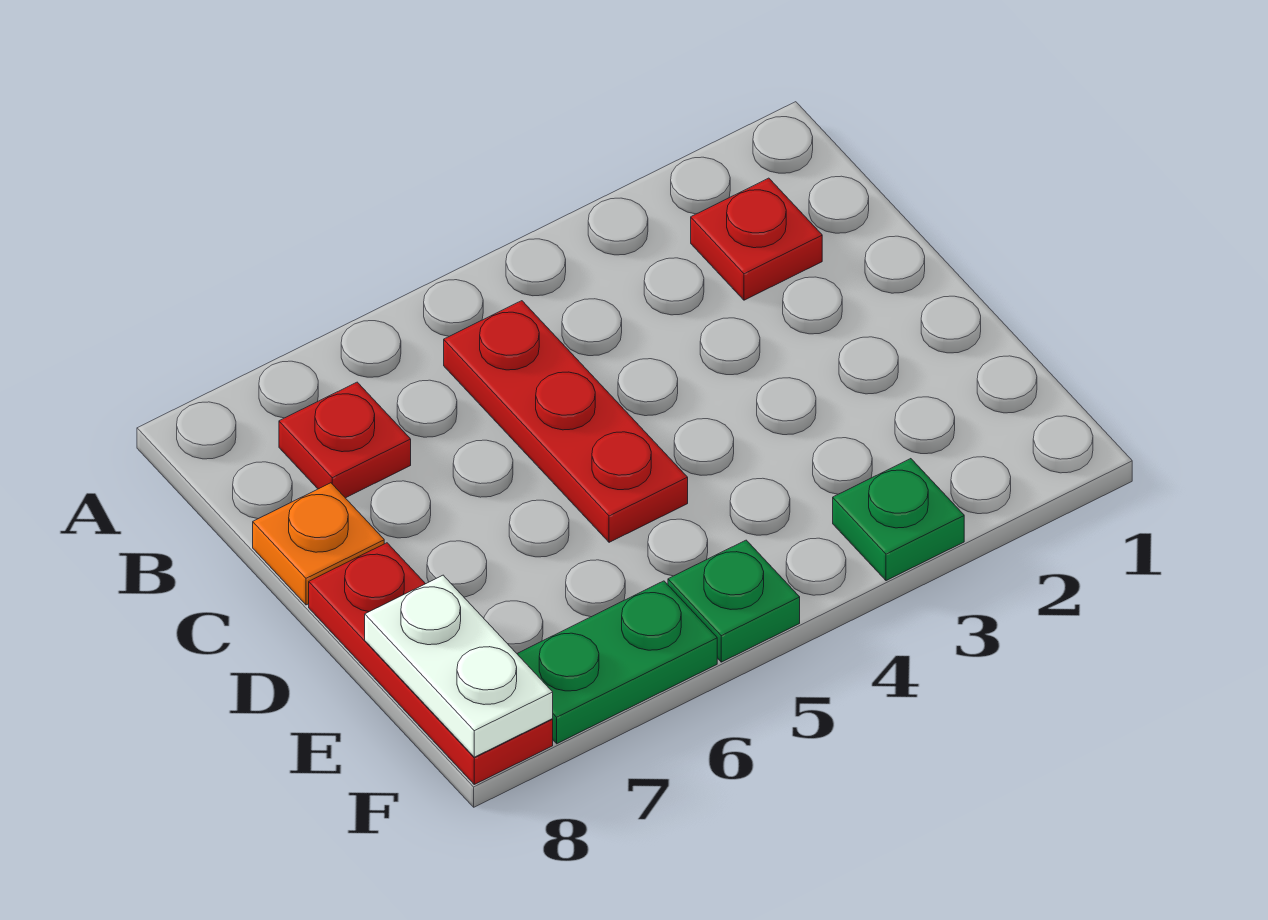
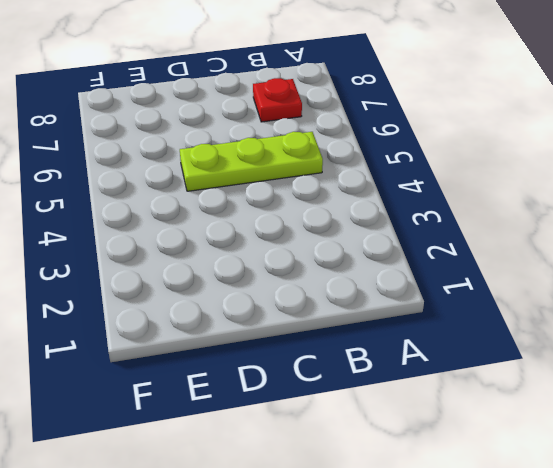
lime plate B5:D5 level 1 -> red plate B5:D5 level 1
none -> red plate B2 level 1
none -> orange plate C8 level 1

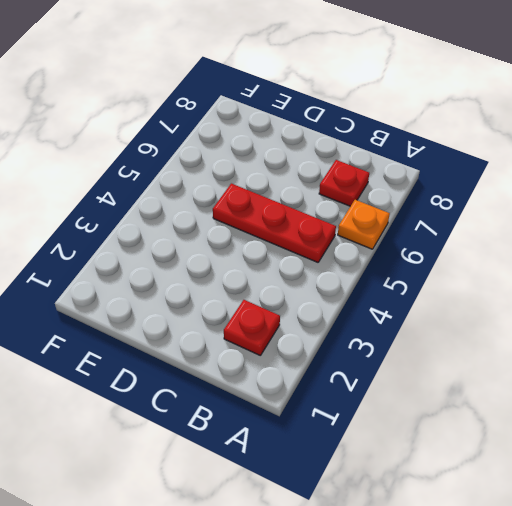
orange plate A6 level 1 -> orange plate C8 level 1
none -> red plate D8:F8 level 1
none -> green plate F3 level 1

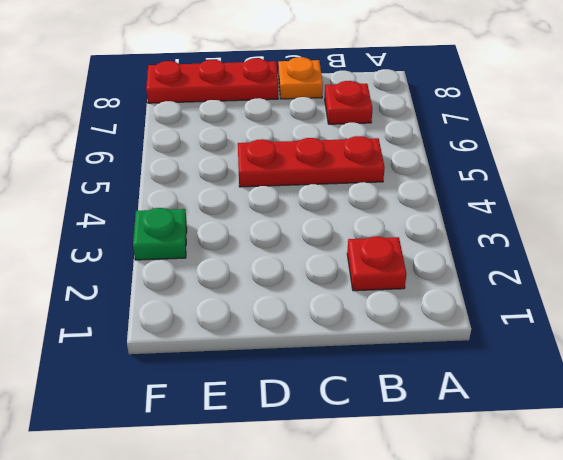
none -> green plate F5 level 1
none -> green plate F6:F7 level 1

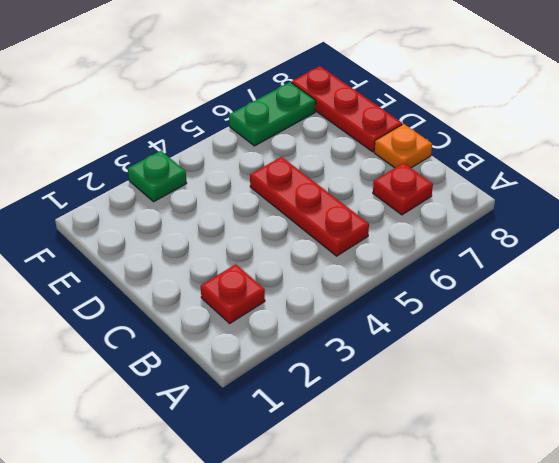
none -> green plate F5 level 1
none -> white plate E8:F8 level 2

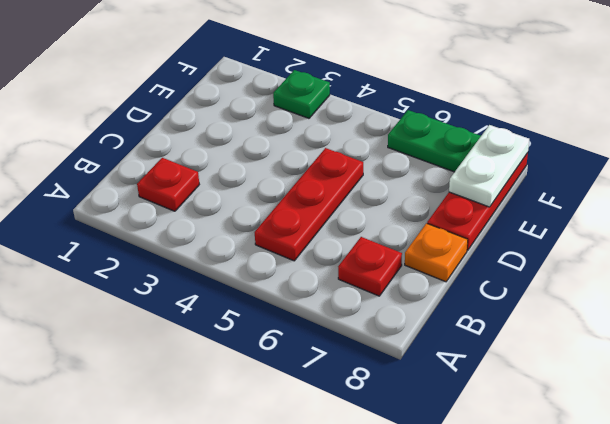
none -> green plate F5 level 1

